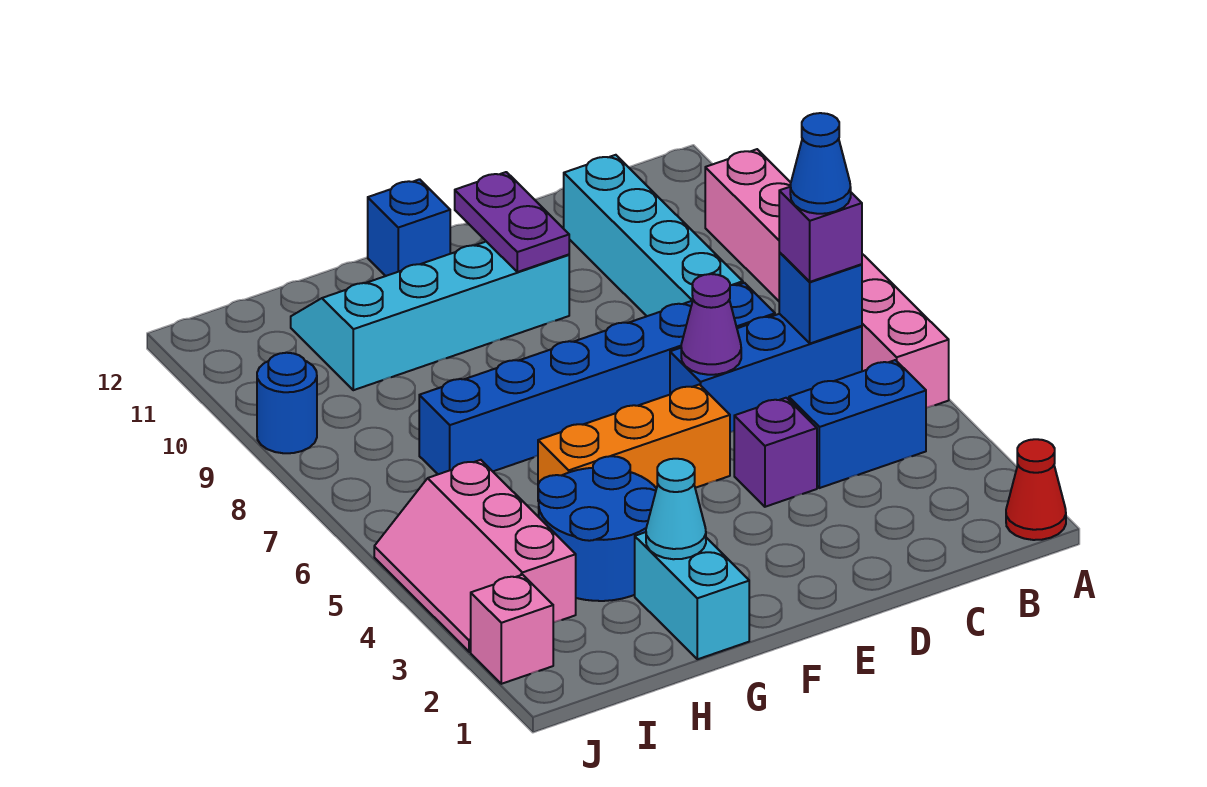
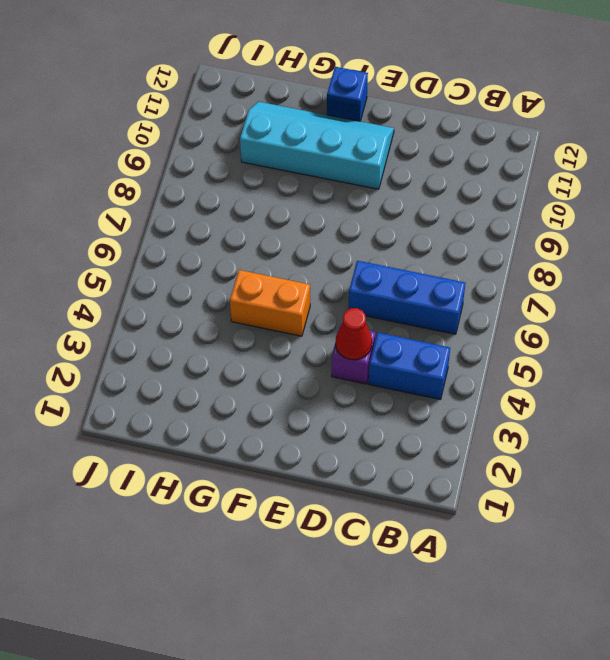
red cone D4 level 2 -> red cone A1 level 1
orange brick F5:G5 level 1 -> orange brick E5:G5 level 1
none -> pink brick A5:A10 level 1
none -> blue brick C7:H7 level 1
none -> cyan brick C8:C11 level 1

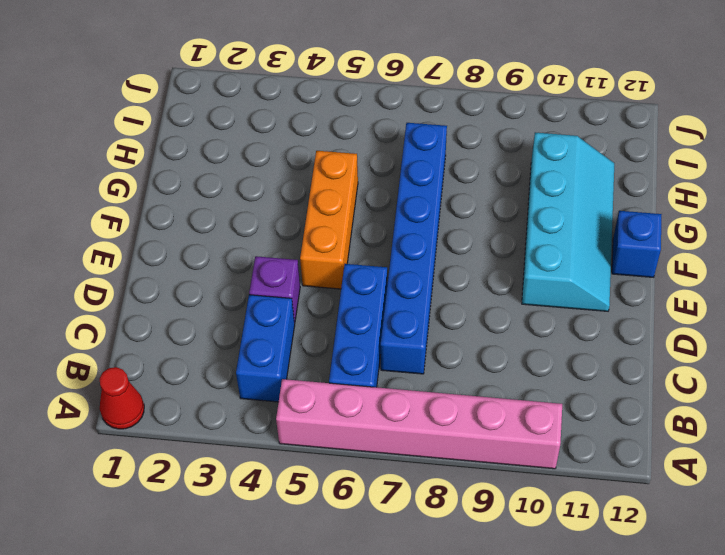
none -> cyan brick C8:C11 level 1
none -> cyan brick G1:G2 level 1
none -> blue round brick G3:H4 level 1

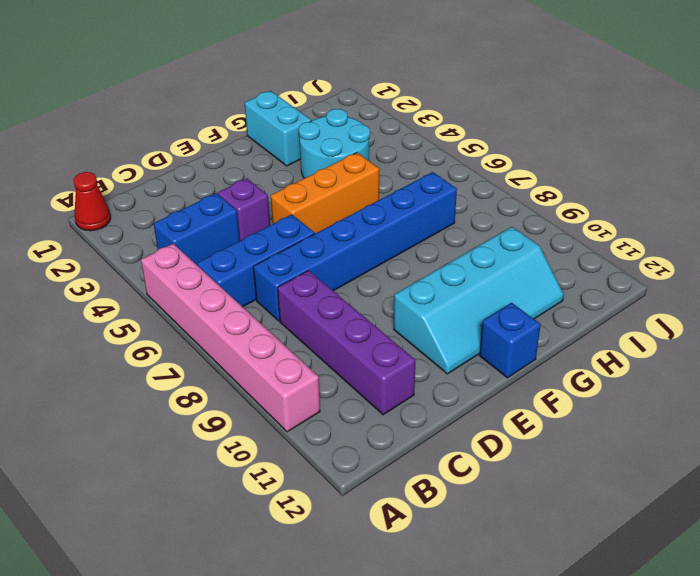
purple brick C8:C11 level 1 -> cyan brick C8:C11 level 1
cyan round brick G3:H4 level 1 -> blue round brick G3:H4 level 1
none -> pink slope I3:J5 level 1 top I
none -> pink brick J2 level 1
none -> blue round brick J9 level 1

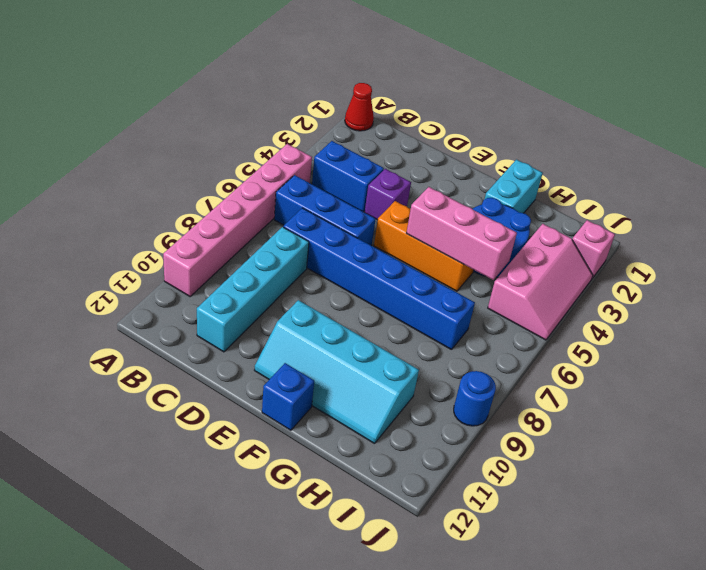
pink brick F5:H5 level 2 -> none
none -> blue brick B6 level 2
none -> purple cone D6 level 2
none -> purple plate E10:E11 level 2

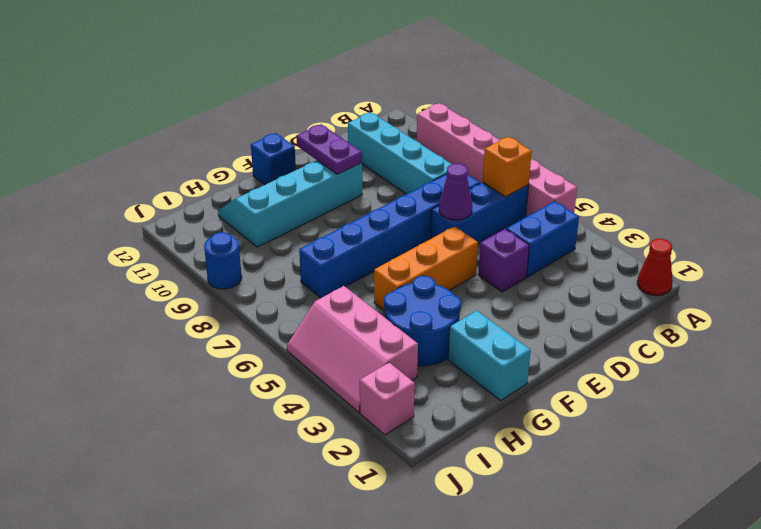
orange brick B6 level 2 -> blue brick B6 level 2
none -> cyan cone G2 level 2
none -> purple brick B6 level 3
none -> blue cone B6 level 4

